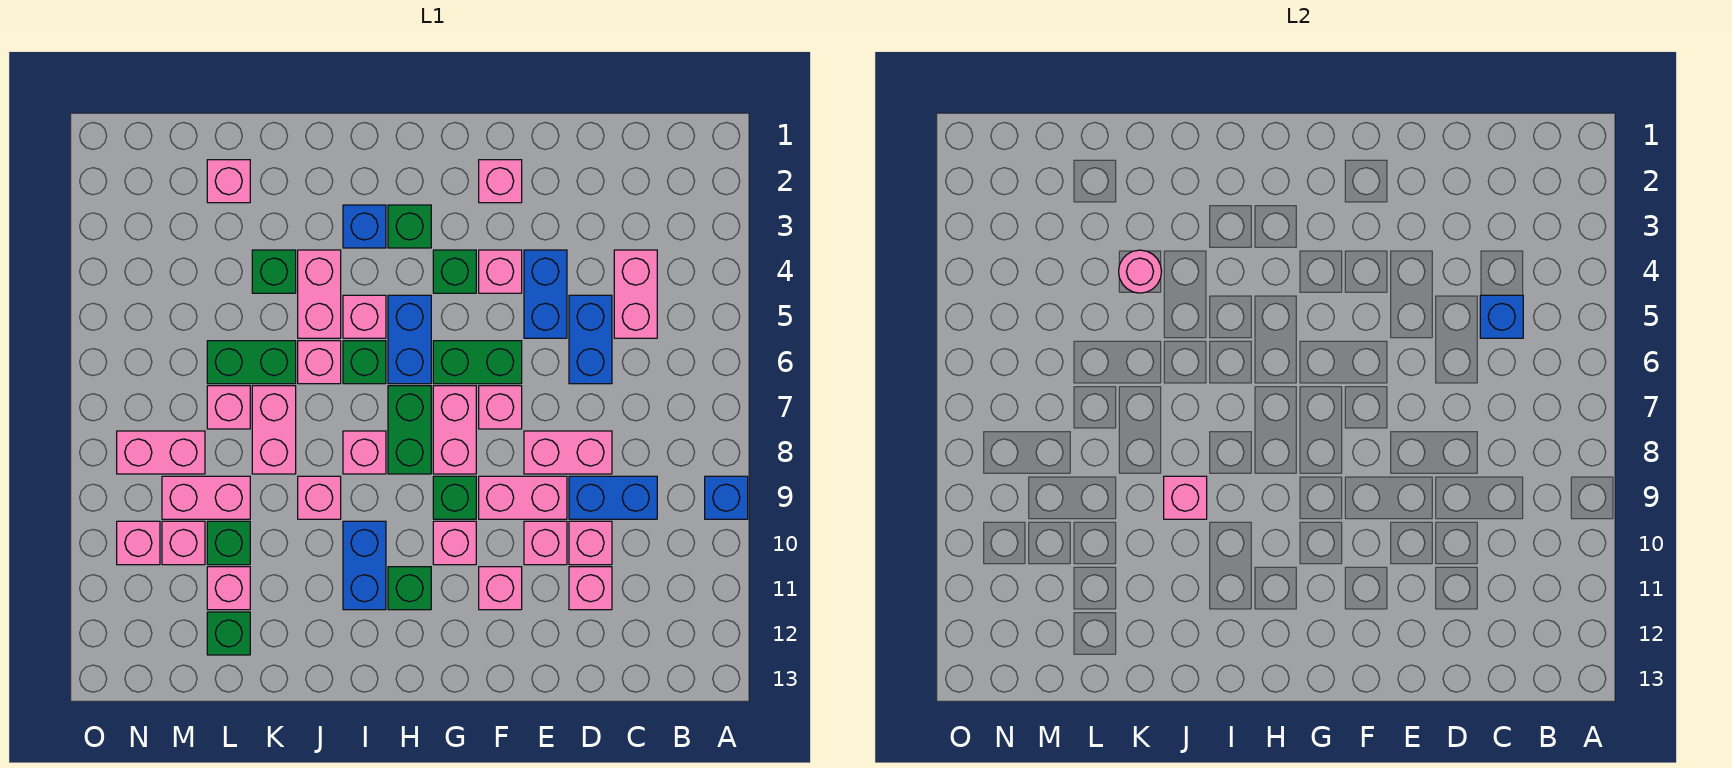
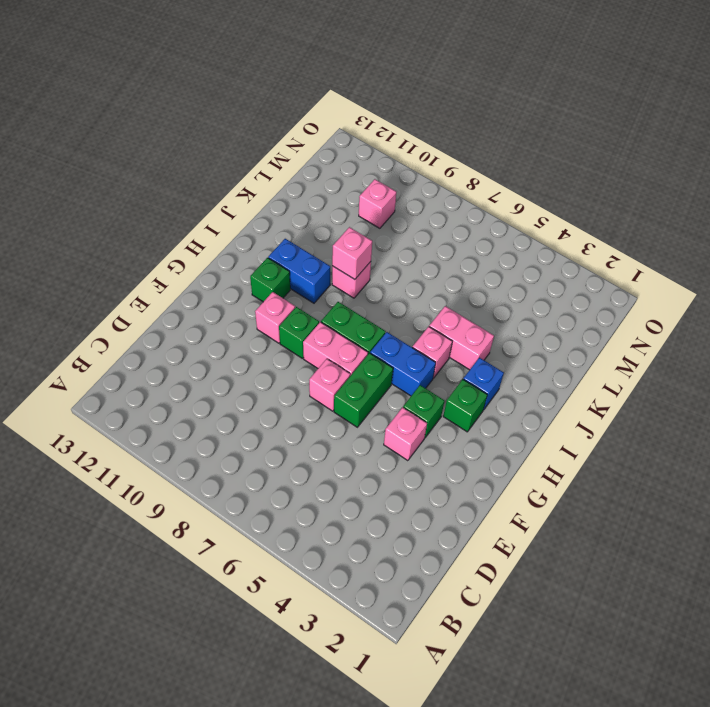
none -> blue brick A9 level 1
none -> pink brick C4:C5 level 1
none -> blue brick C9:D9 level 1
none -> blue brick D5:D6 level 1

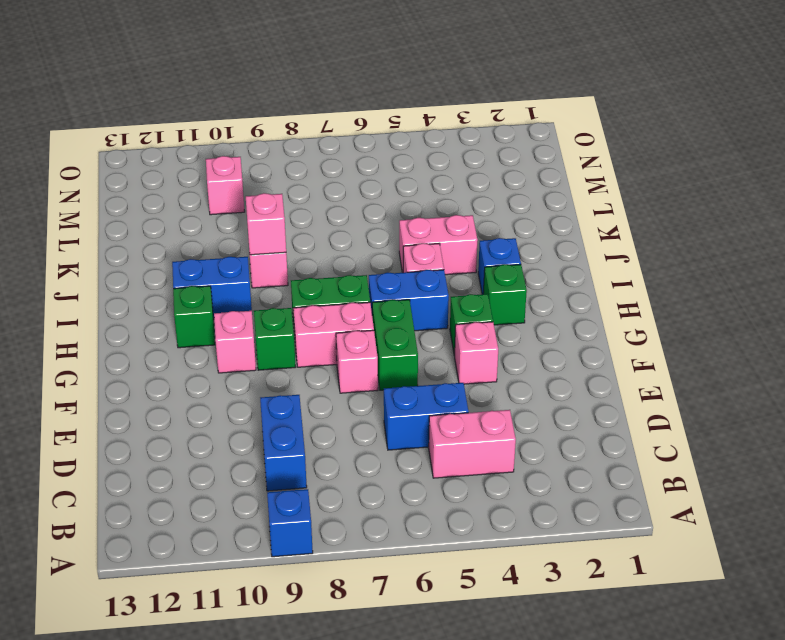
none -> pink brick D8:E8 level 1
none -> pink brick D10 level 1
none -> pink brick D11 level 1
none -> blue brick E4:E5 level 1

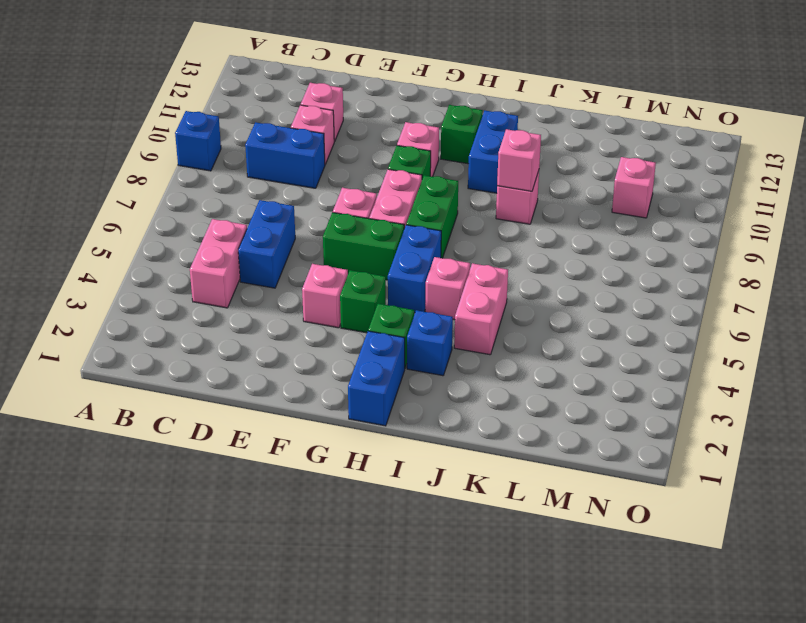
blue brick H1:H2 level 1 -> blue brick E4:E5 level 1
none -> pink brick D8:E8 level 1
none -> pink brick E9:F9 level 1
none -> pink brick E10 level 1
none -> pink brick F2 level 1

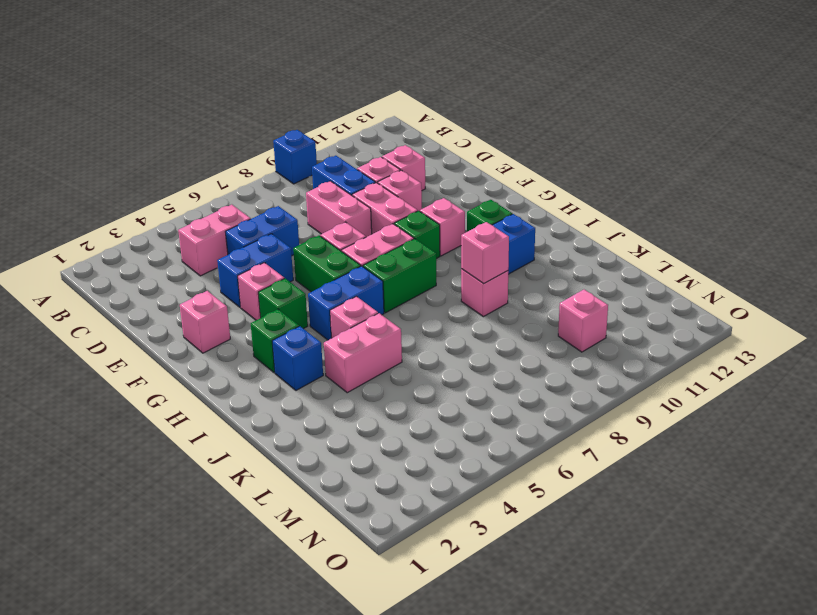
none -> pink brick F11 level 1
none -> green brick I6 level 1
none -> pink brick I8 level 1
none -> pink brick J6 level 1

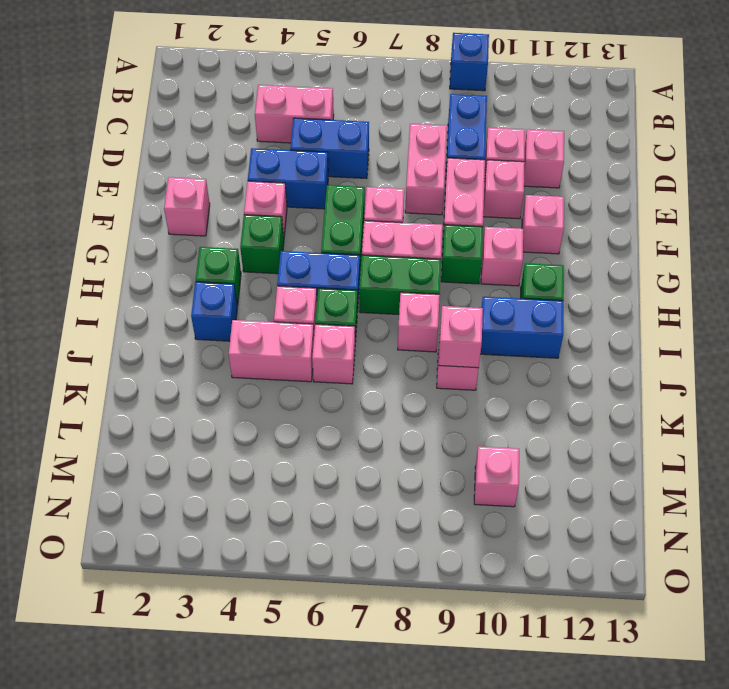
none -> green brick K4 level 1
none -> green brick K6:L6 level 1
none -> pink brick K7:K8 level 1
none -> pink brick L2 level 1

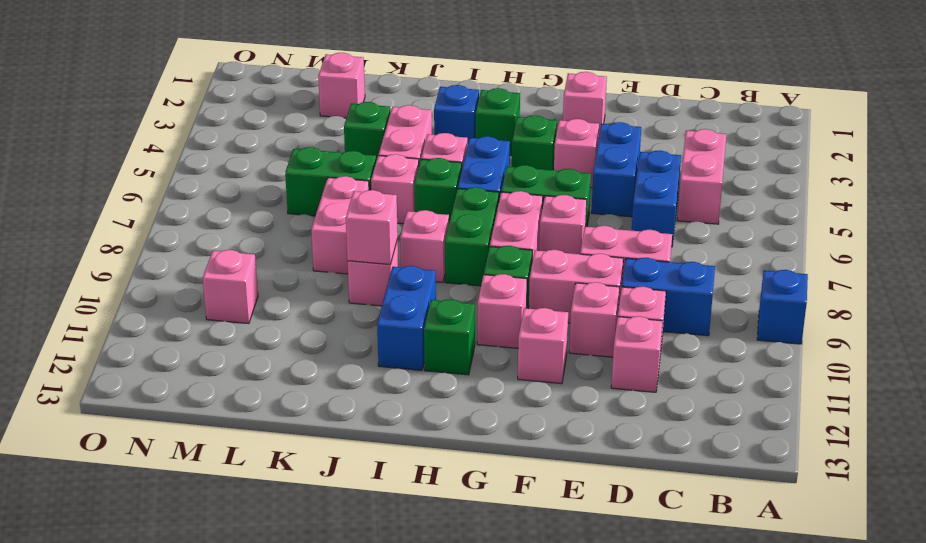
none -> pink brick L7 level 1
none -> pink brick L9:M9 level 1
none -> green brick L10 level 1
none -> pink brick L11 level 1

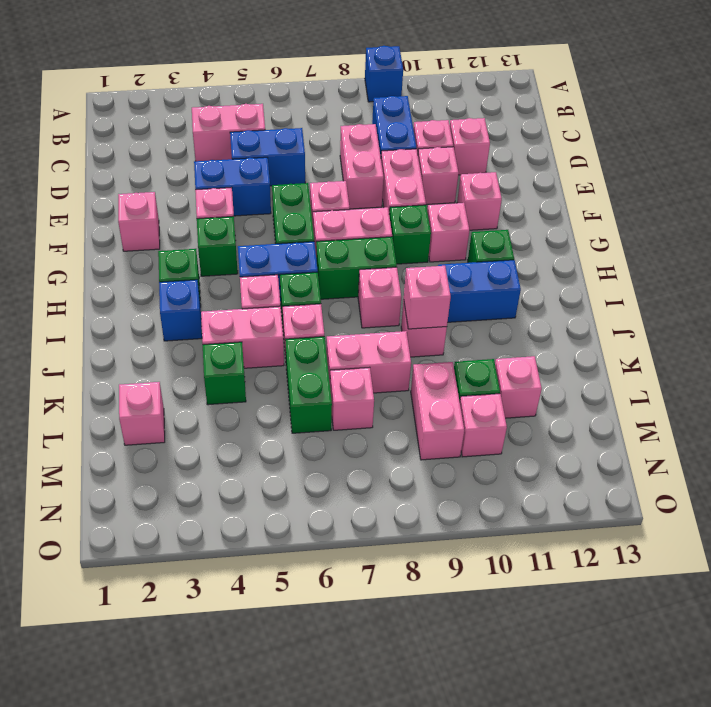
none -> green brick L12 level 1
none -> pink brick M8:N8 level 1
none -> pink brick N10 level 1
none -> blue brick C5 level 2

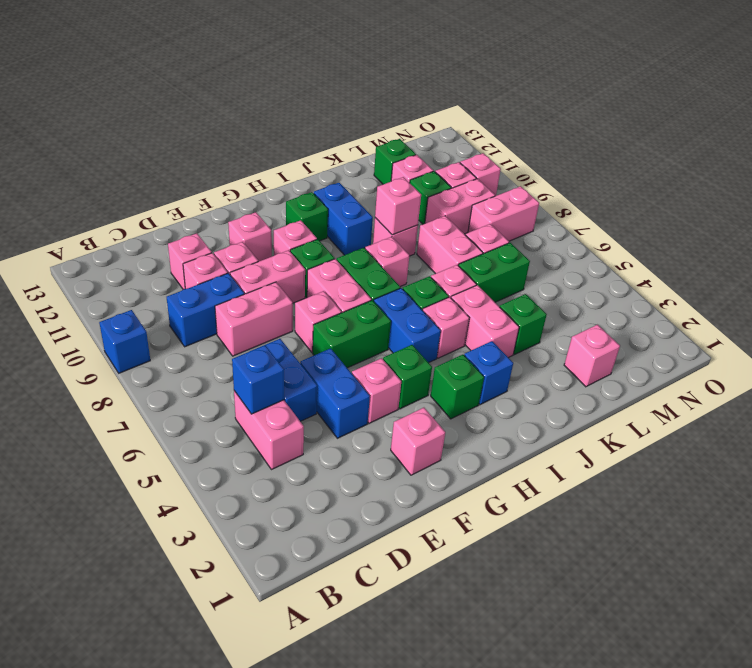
none -> pink round brick K4 level 2

